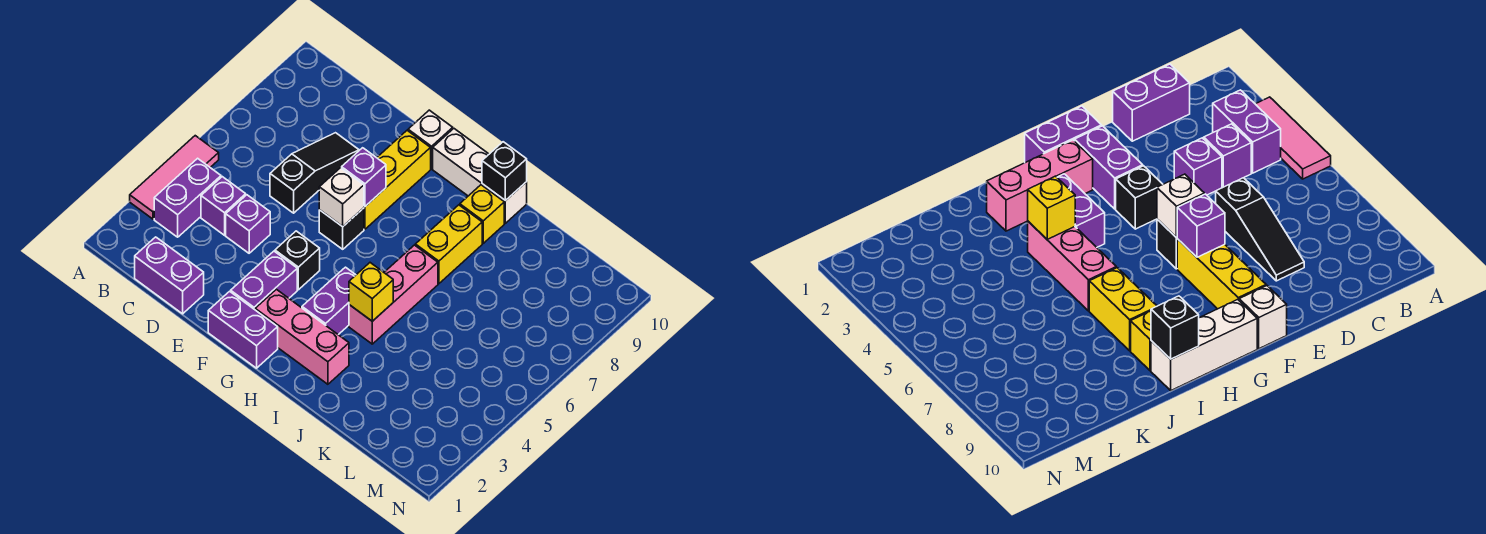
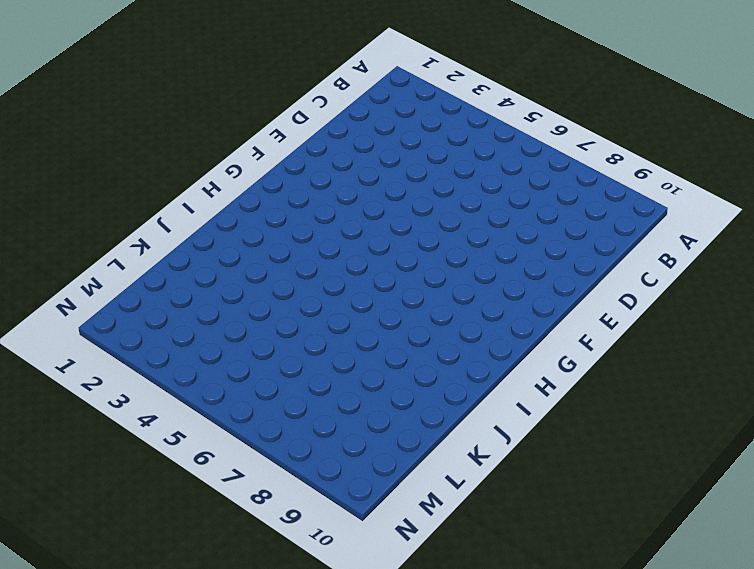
none -> pink tile A3:A5 level 1
none -> purple brick B3:B4 level 1
none -> purple brick C1:D1 level 1

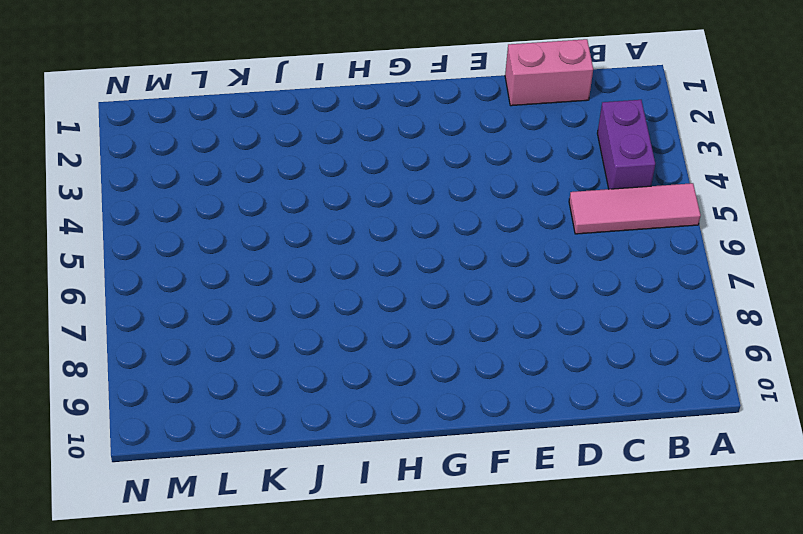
pink tile A5:C5 level 1 -> pink tile A3:A5 level 1
pink brick C1:D1 level 1 -> purple brick C1:D1 level 1
none -> purple brick C4 level 1
none -> purple brick D4 level 1
none -> black slope D6:D8 level 1 top 6

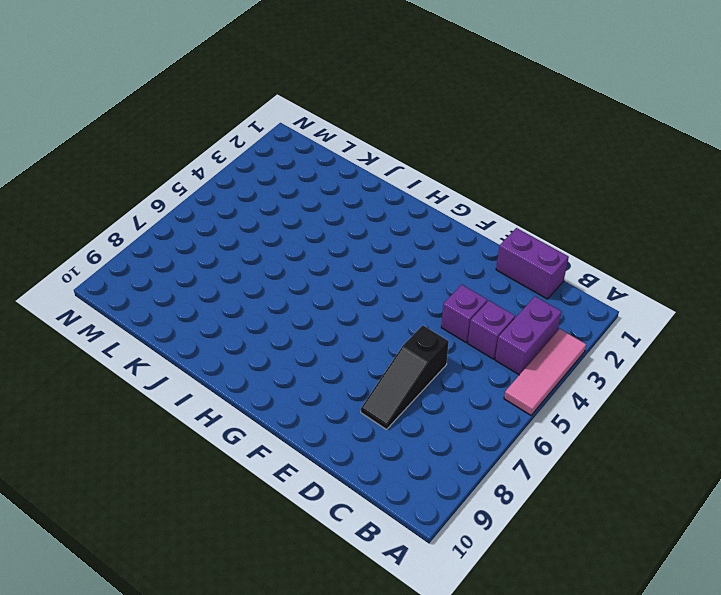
none -> purple brick F1:G1 level 1
none -> purple brick F2:F3 level 1
none -> black brick F4 level 1

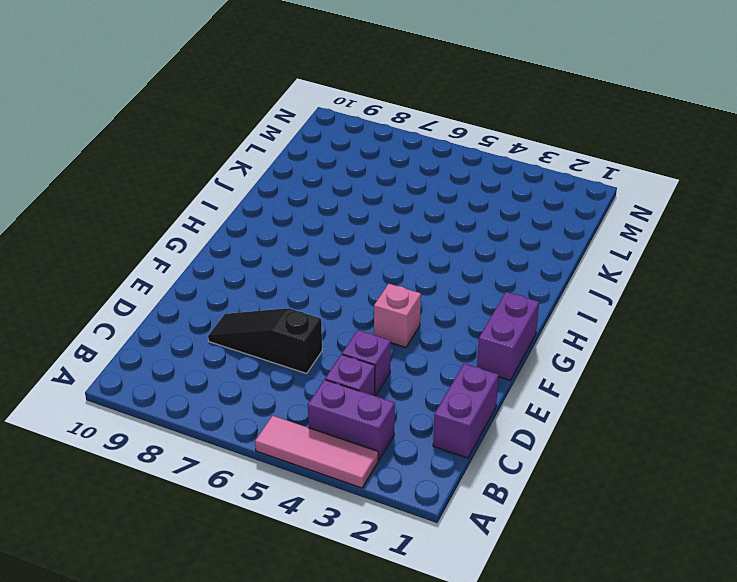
pink brick F4 level 1 -> black brick F4 level 1
none -> purple brick F2:F3 level 1
none -> black brick F6 level 1
none -> yellow brick F7:F9 level 1

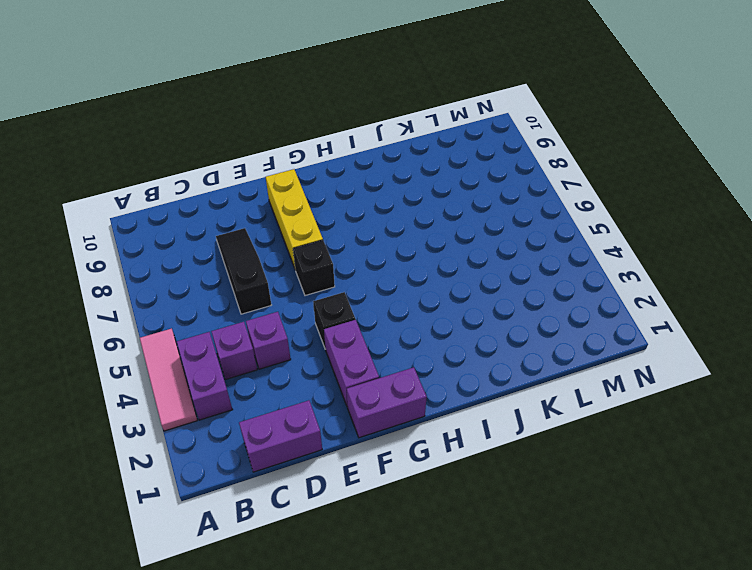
none -> white brick F10 level 1
none -> pink brick G2:I2 level 1
none -> white brick G10:I10 level 1

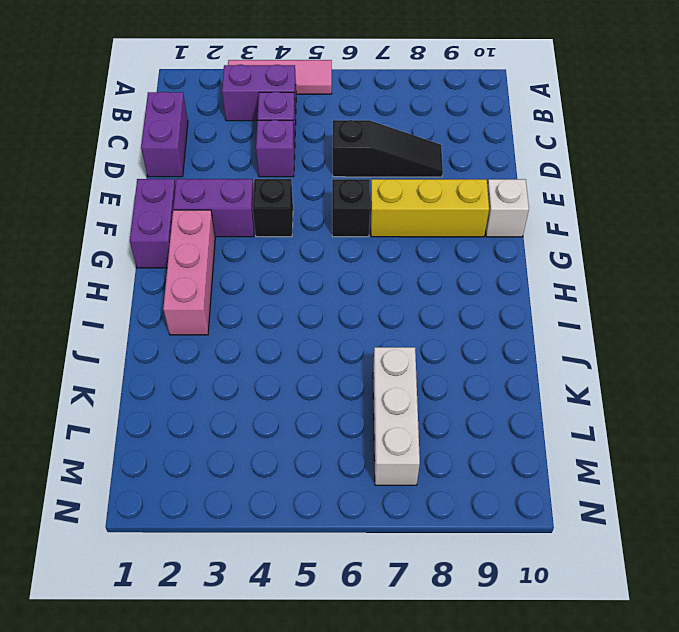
white brick K7:M7 level 1 -> white brick G10:I10 level 1
none -> purple brick H3:H4 level 1
none -> pink brick I4:I6 level 1
none -> yellow brick I7:I8 level 1

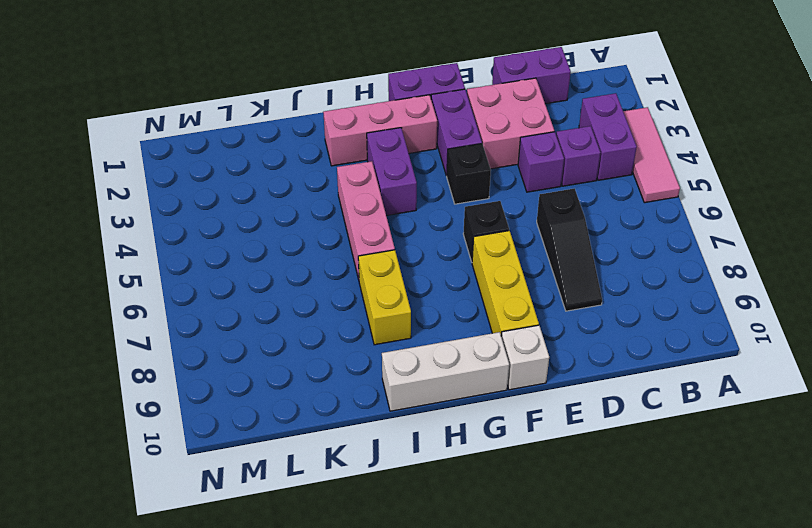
pink brick D2:E3 level 1 -> none
none -> yellow brick I9 level 1
none -> white brick F6 level 2
none -> purple brick F7 level 2

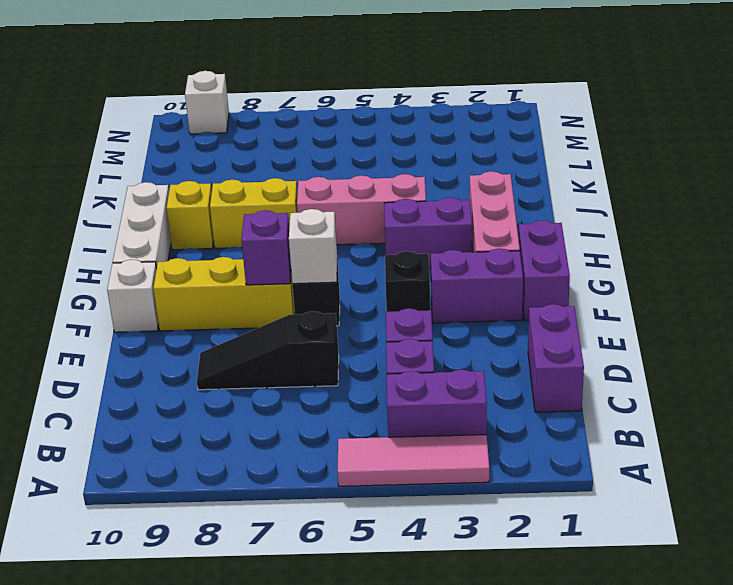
white brick N9 level 1 -> none
none -> yellow brick I4 level 2
none -> black brick I10 level 2

